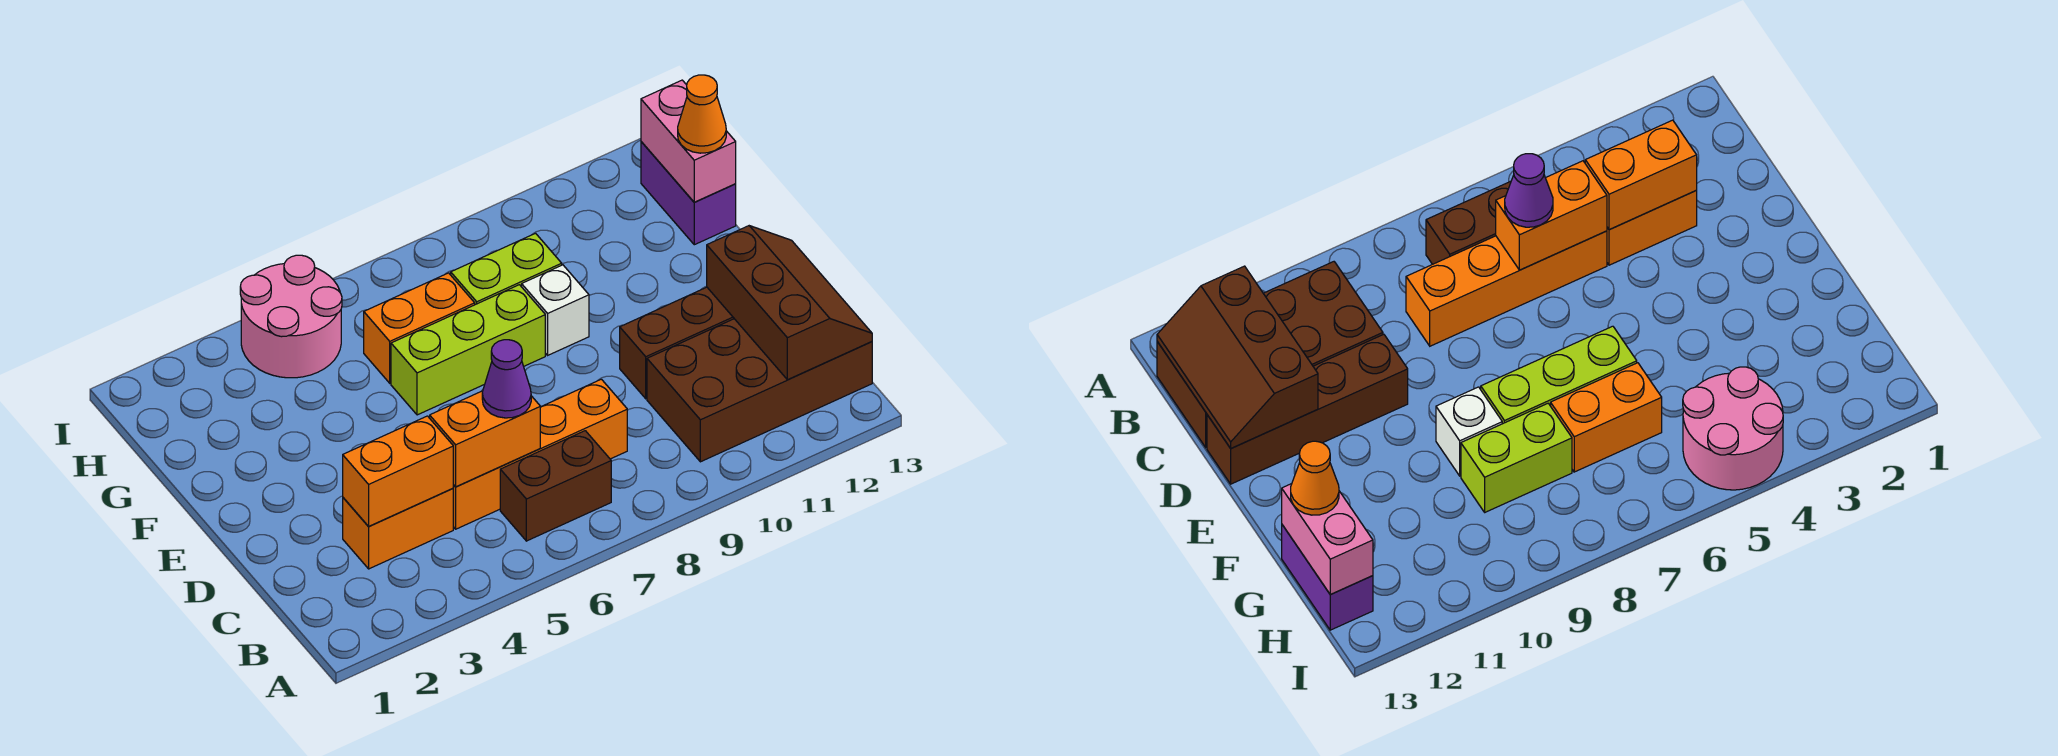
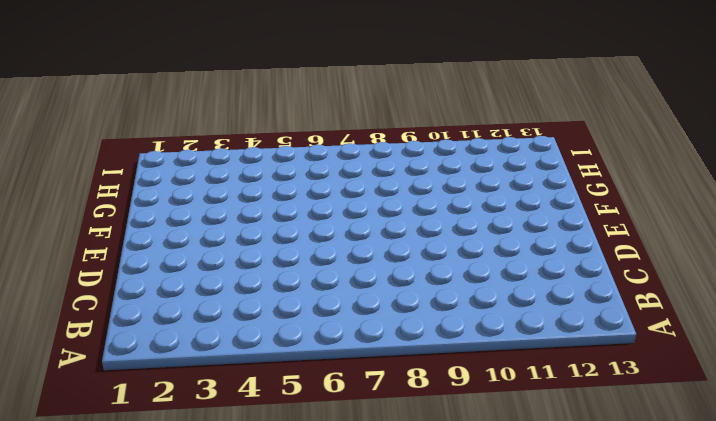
none -> brown brick B6:B7 level 1
none -> brown brick B10:C13 level 1
none -> orange brick C3:C4 level 1

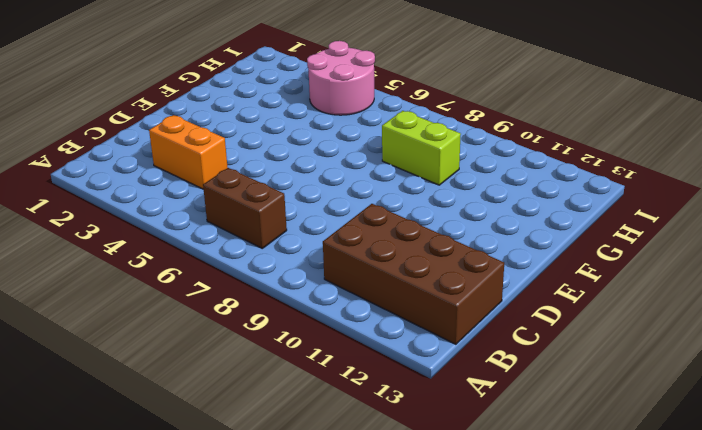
none -> orange brick C5:C8 level 1
none -> brown brick D10:D13 level 1
none -> lime brick F6:F8 level 1

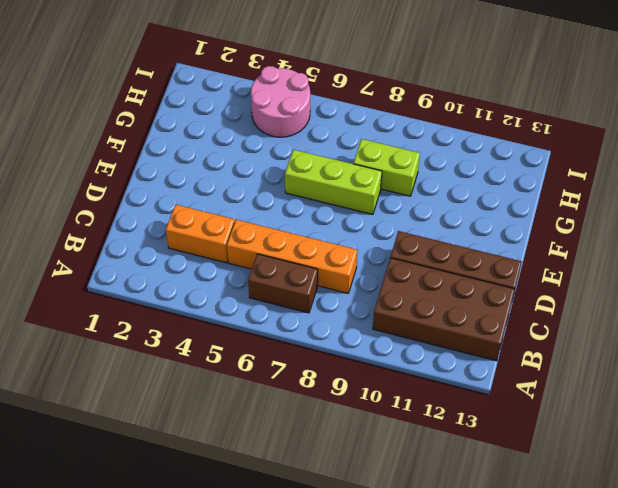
none -> white brick F9 level 1
none -> orange brick G6:G7 level 1
none -> purple brick G13:H13 level 1

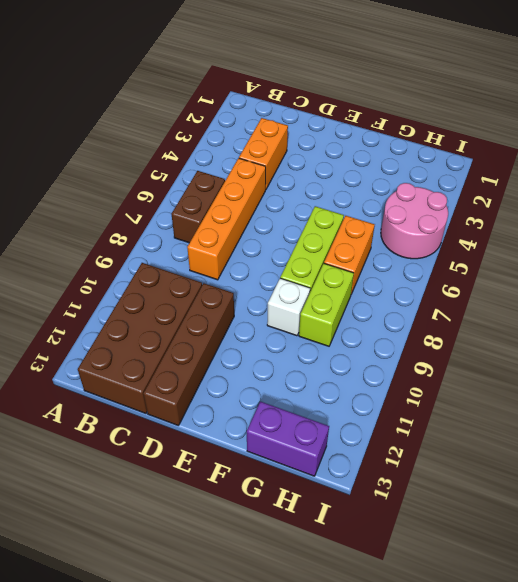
none -> brown slope B12:D13 level 2 top 12
none -> orange brick C3:C4 level 2
none -> orange brick C5:C6 level 2

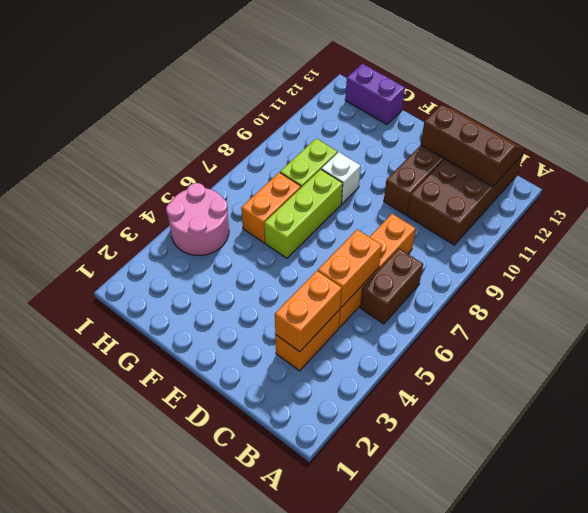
none -> pink brick G13:H13 level 2
none -> purple cone C6 level 3
none -> orange cone G13 level 3

